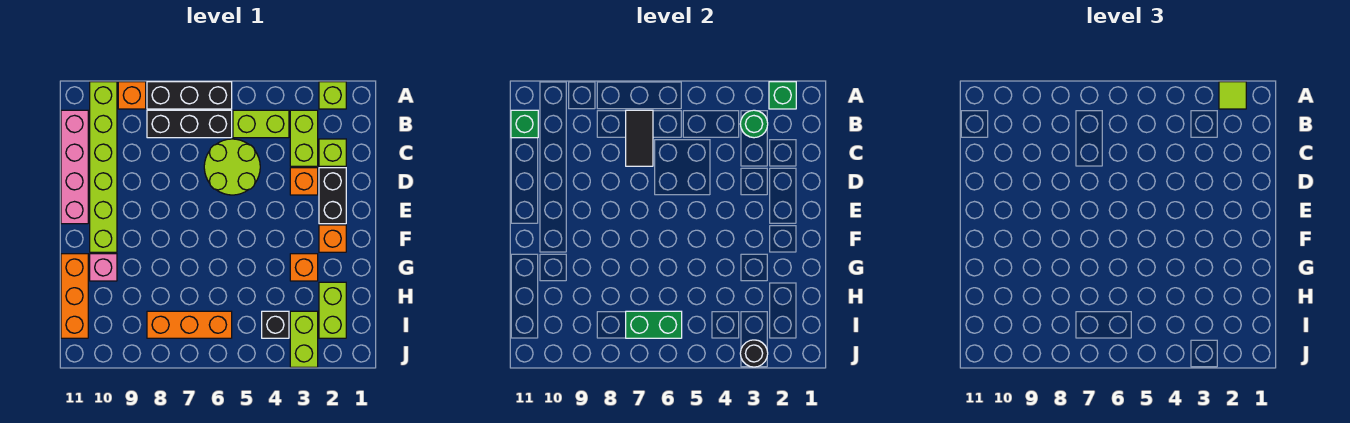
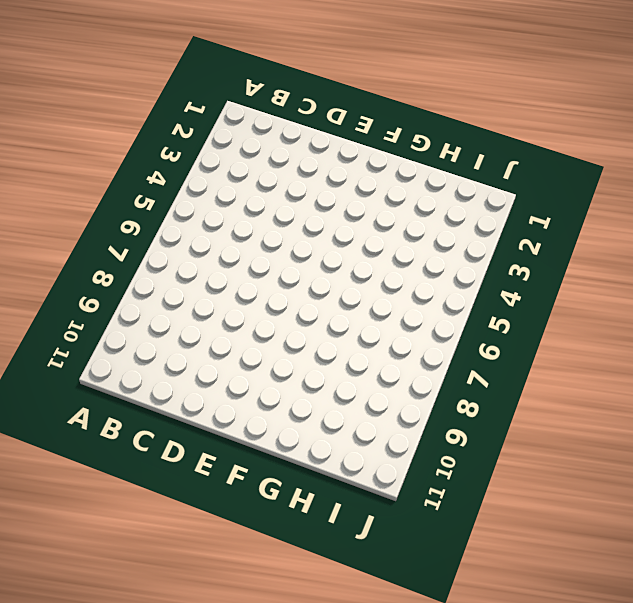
none -> lime brick A2 level 1
none -> black brick A6:A8 level 1
none -> orange brick A9 level 1

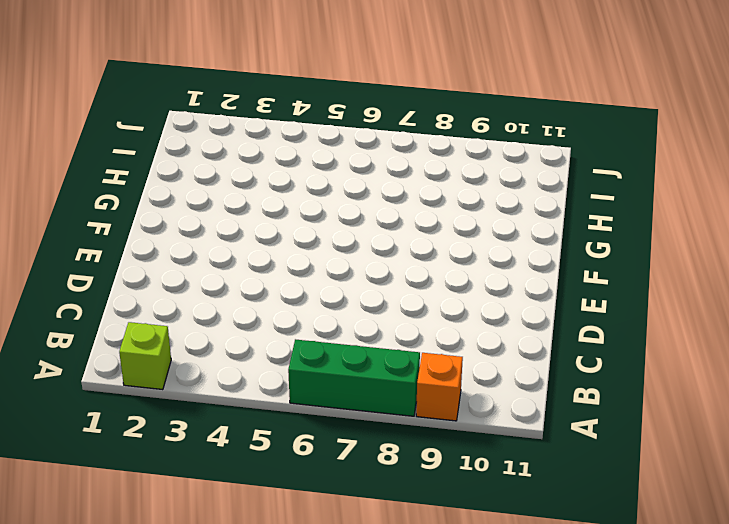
green brick A6:A8 level 1 -> black brick A6:A8 level 1
none -> lime brick A10:F10 level 1
none -> lime brick B3:C3 level 1
none -> lime brick B4:B5 level 1

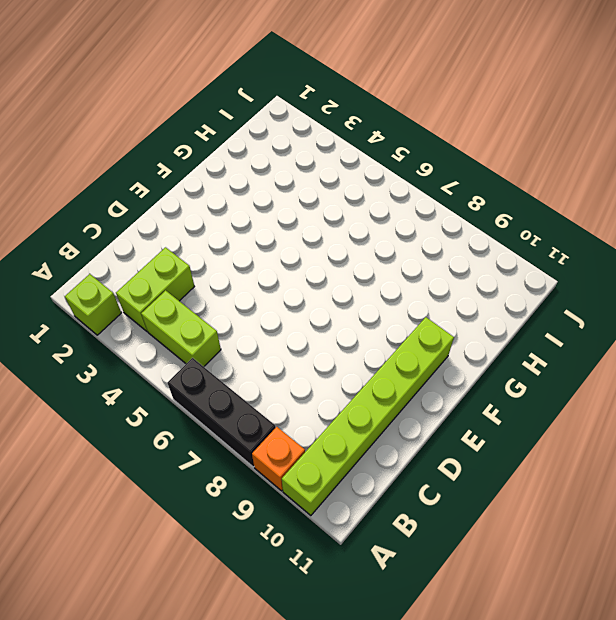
none -> black brick B6:B8 level 1
none -> pink brick B11:E11 level 1
none -> lime brick C2 level 1

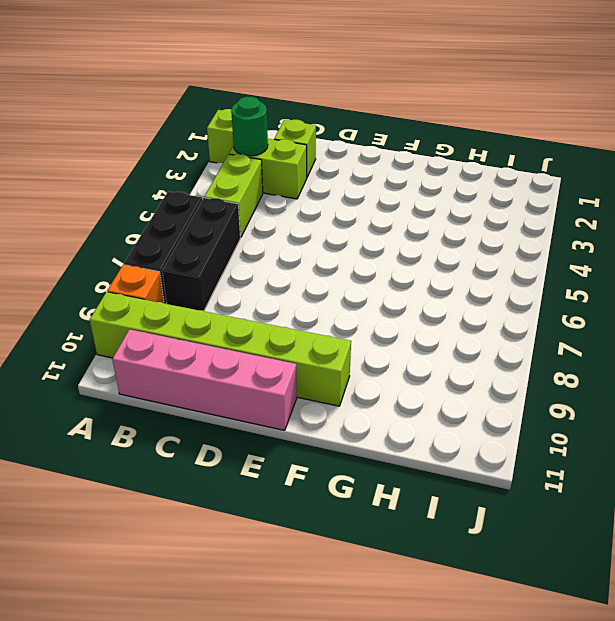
none -> lime round brick C5:D6 level 1
none -> black brick D2:E2 level 1
none -> orange brick D3 level 1

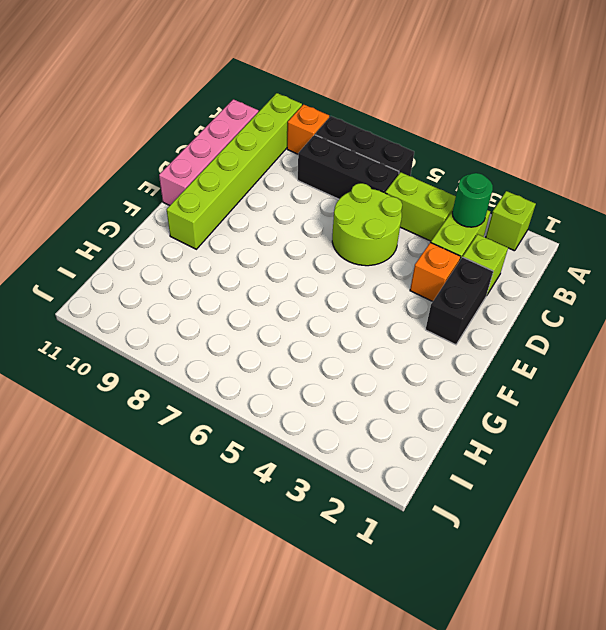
none -> orange brick F2 level 1
none -> orange brick G3 level 1
none -> pink brick G10 level 1

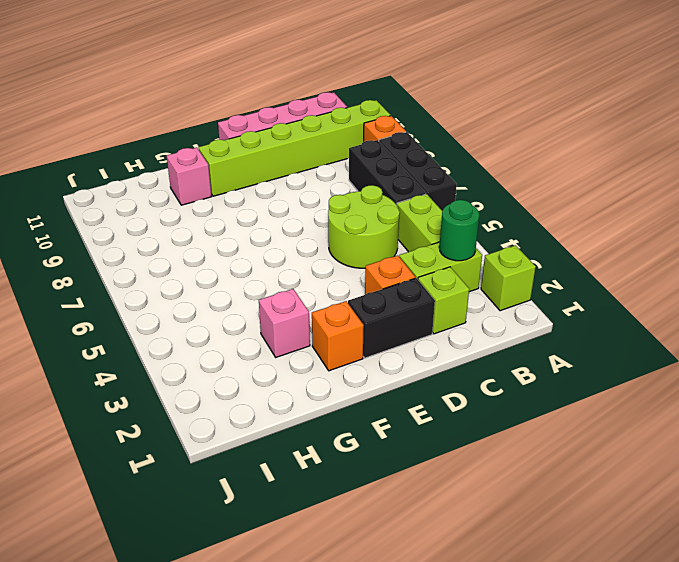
pink brick G3 level 1 -> orange brick G3 level 1
none -> orange brick G11:I11 level 1
none -> lime brick H2:I2 level 1
none -> lime brick I3:J3 level 1

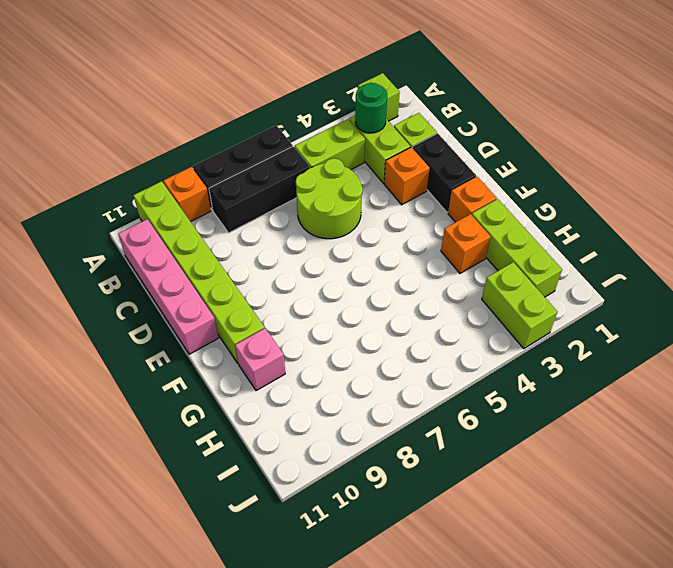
lime brick G2:I2 level 1 -> lime brick H2:I2 level 1
none -> orange brick G11:I11 level 1
none -> black brick I4 level 1
none -> orange brick I6:I8 level 1

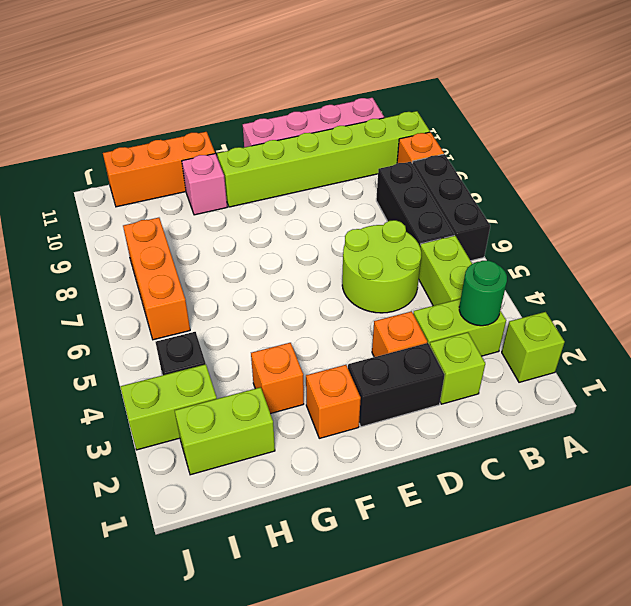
none -> green brick A2 level 2
none -> black tile B7:C7 level 2
none -> green brick B11 level 2

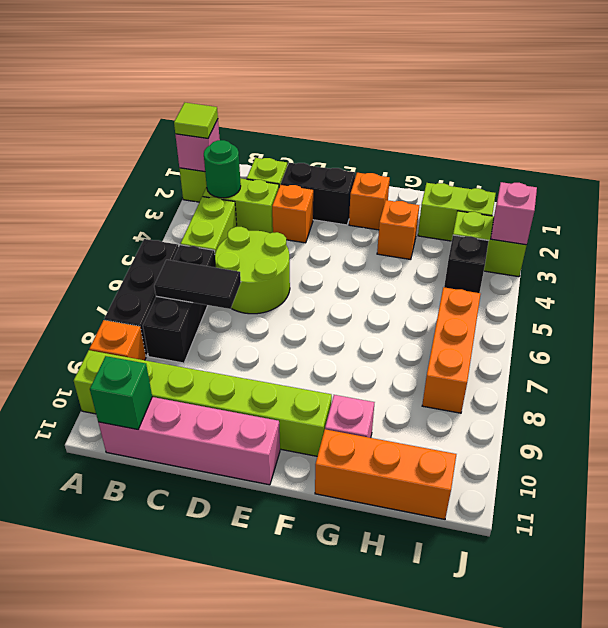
pink brick A2 level 2 -> green brick A2 level 2
pink brick J3 level 2 -> black round brick J3 level 2
none -> green brick I6:I7 level 2

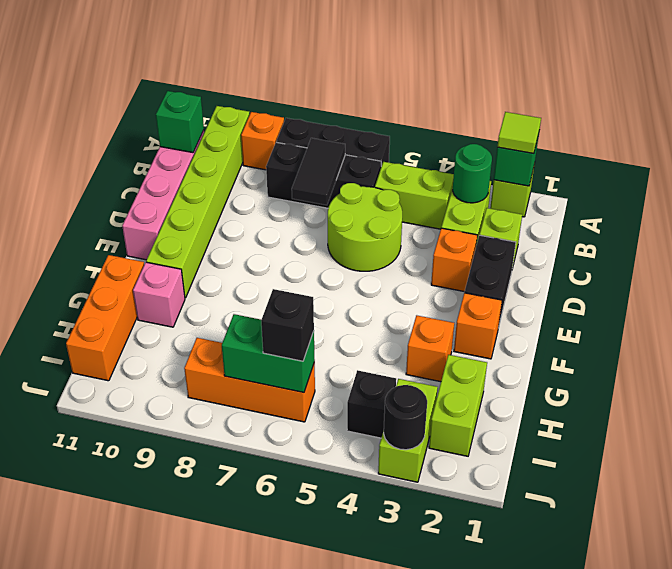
black brick I6 level 3 -> none

